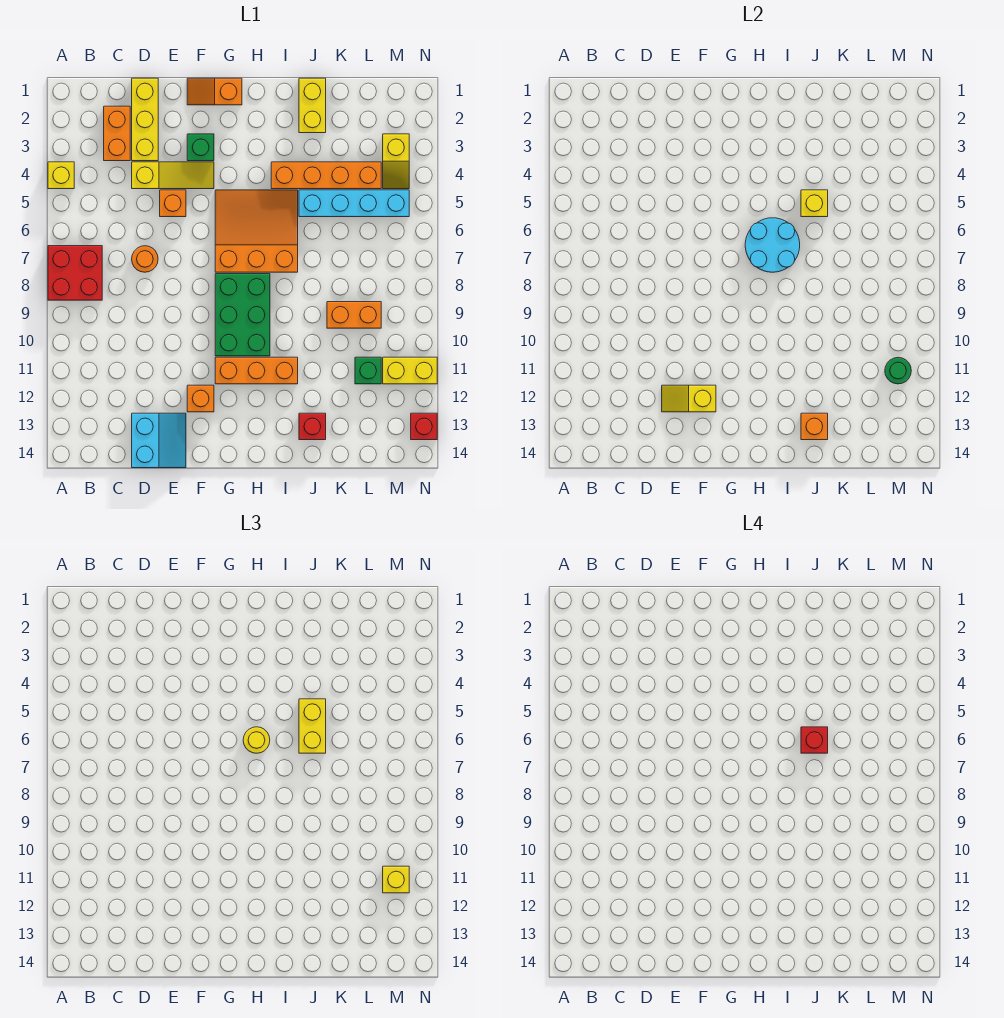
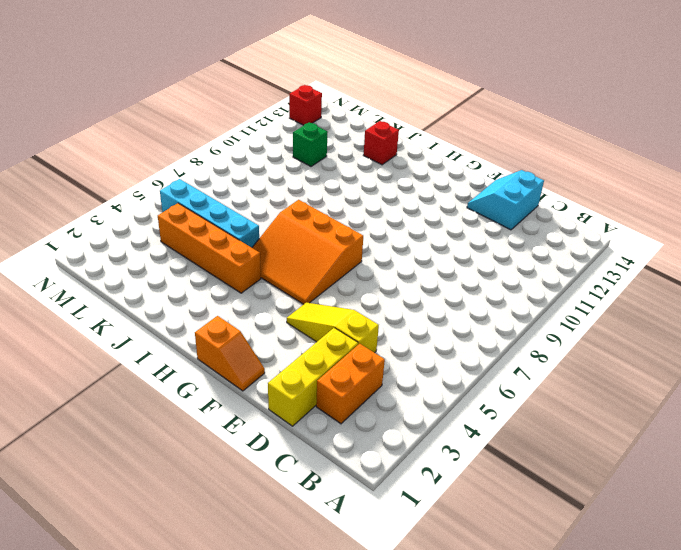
none -> yellow brick A4 level 1
none -> red brick A7:B8 level 1
none -> orange round brick D7 level 1
none -> orange brick E5 level 1

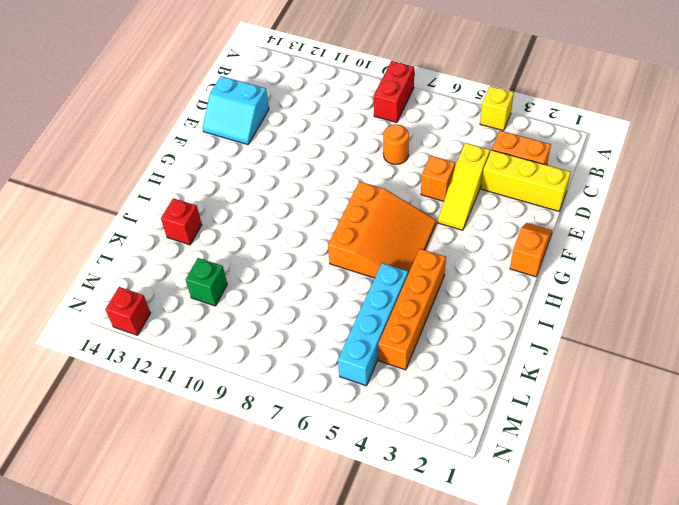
red brick A8:B8 level 1 -> red brick A7:B8 level 1
none -> green brick F3 level 1
none -> orange brick F12 level 1
none -> green brick G8:H10 level 1
none -> orange brick G11:I11 level 1

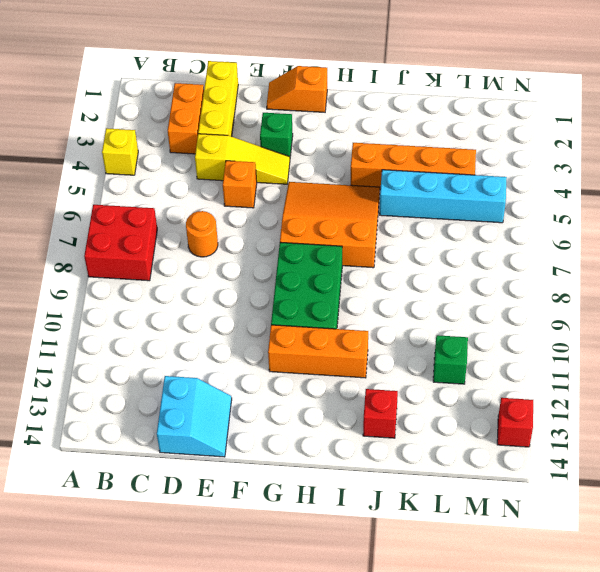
none -> orange brick F12 level 1
none -> yellow brick J1:J2 level 1
none -> orange brick K9:L9 level 1
none -> yellow slope M3:M4 level 1 top 3

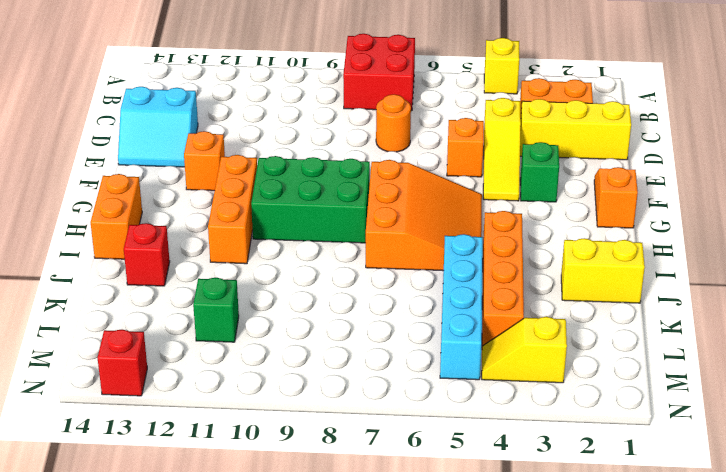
orange brick H14:I14 level 1 -> orange brick K9:L9 level 1
none -> yellow brick M11:N11 level 1
none -> yellow slope E12:F12 level 2 top F
none -> cyan round brick H6:I7 level 2
none -> yellow brick J5 level 2

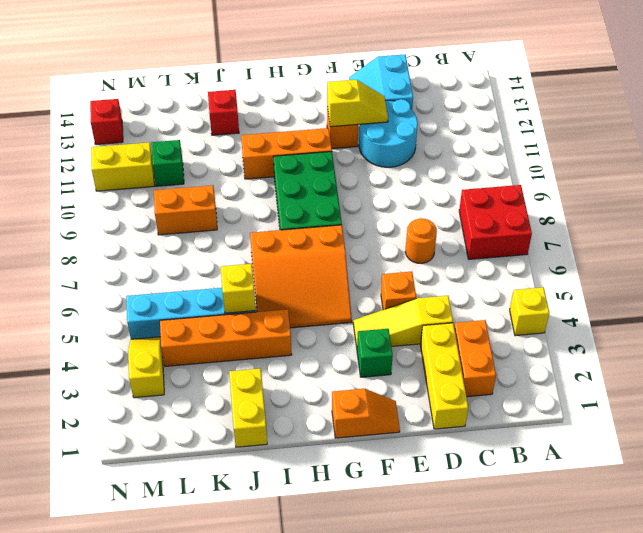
cyan round brick D11:E12 level 1 -> cyan round brick H6:I7 level 2
none -> orange brick J13 level 2
none -> green round brick M11 level 2
none -> yellow round brick H6 level 3
none -> yellow brick J5:J6 level 3

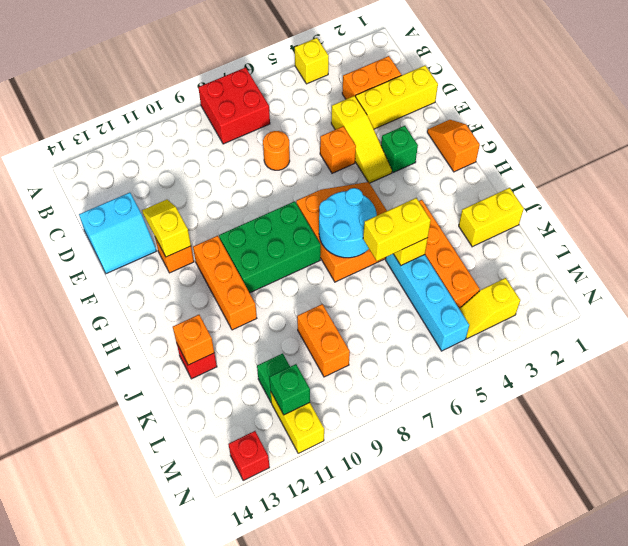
green brick M11 level 2 -> green round brick M11 level 2
none -> yellow round brick H6 level 3
none -> yellow brick M11 level 3
none -> red brick J6 level 4

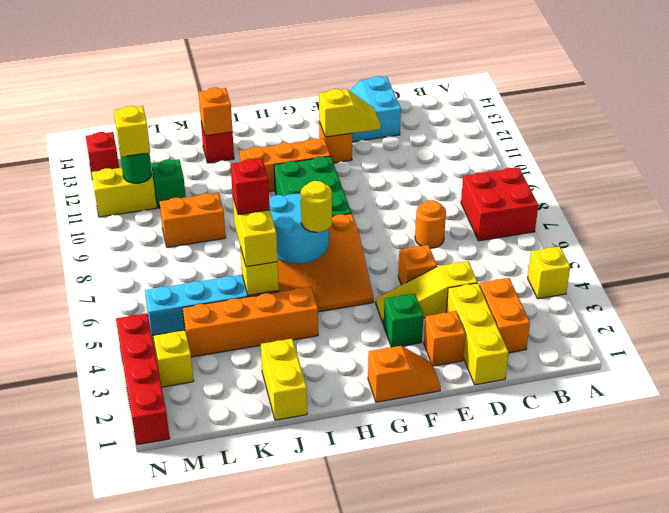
orange brick E2 level 1 -> none
red brick N1:N4 level 1 -> none

